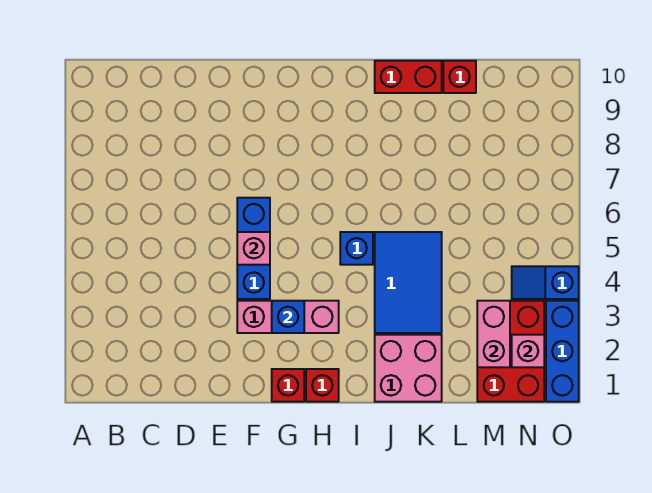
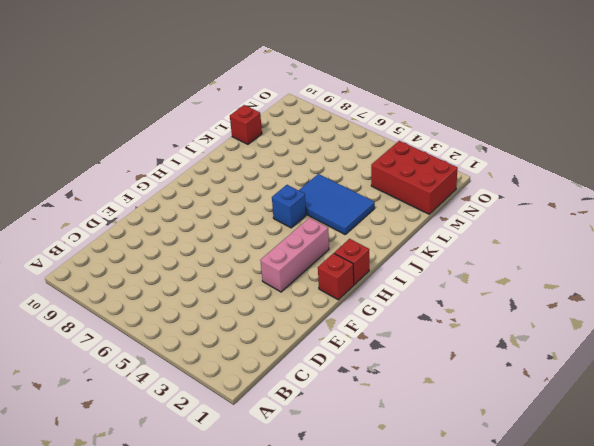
none -> blue brick F4:F6 level 1
none -> pink brick J1:K2 level 1
none -> red brick J10:K10 level 1

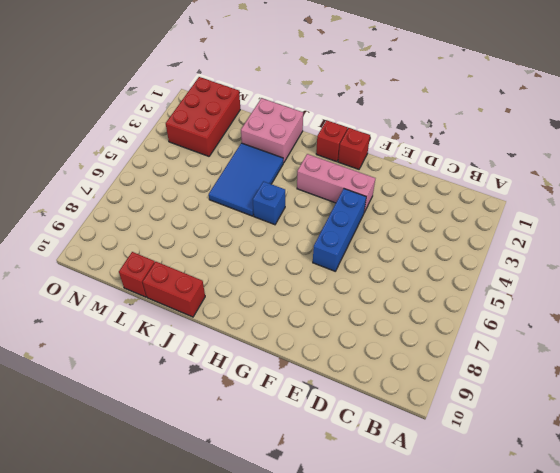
none -> blue slope N4:O4 level 1 top O
none -> blue brick O1:O3 level 1
none -> pink brick F5 level 2

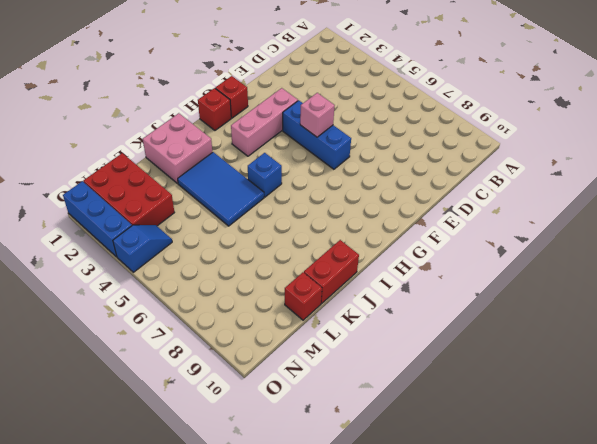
none -> blue brick G3 level 2
none -> pink brick M2:M3 level 2
none -> pink brick N2 level 2

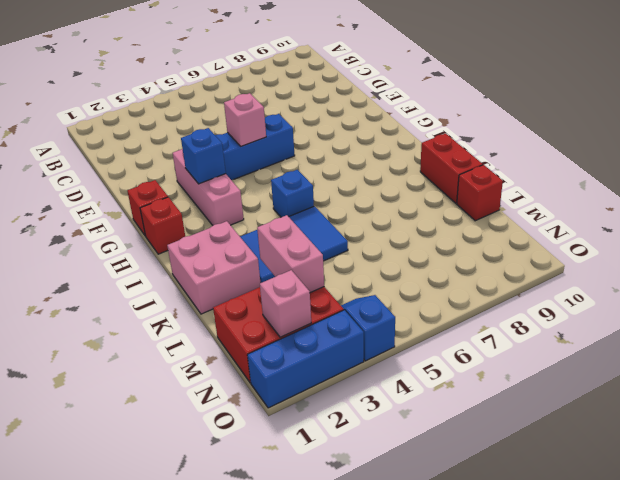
pink brick L3:M3 level 2 -> pink brick M2:M3 level 2

